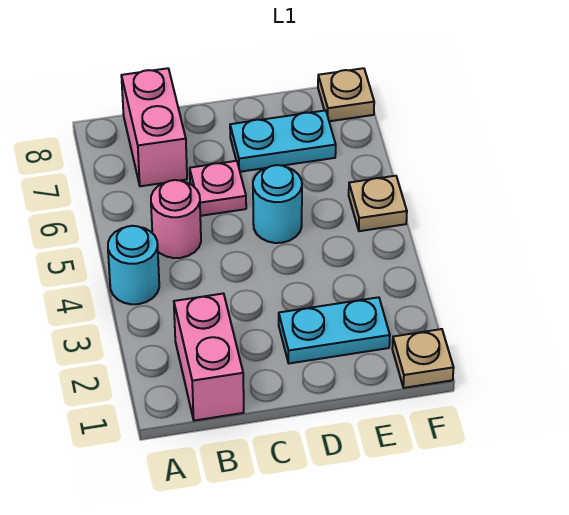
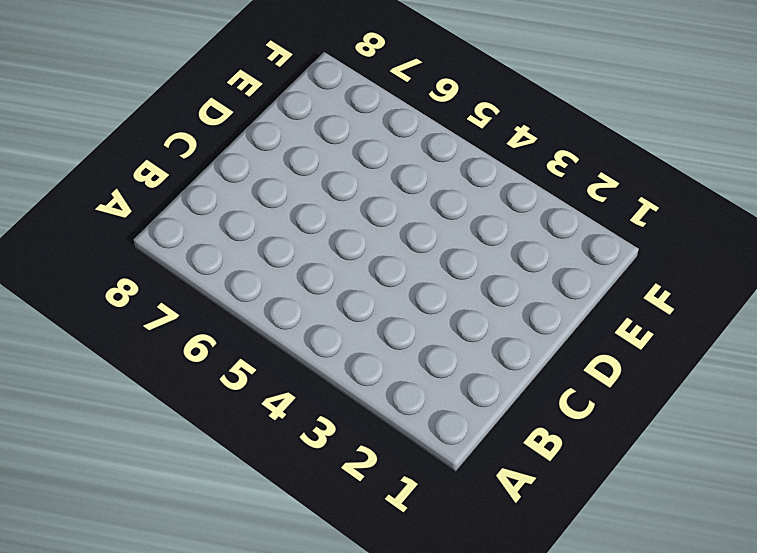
none -> cyan round brick A4 level 1
none -> pink brick B1:B2 level 1

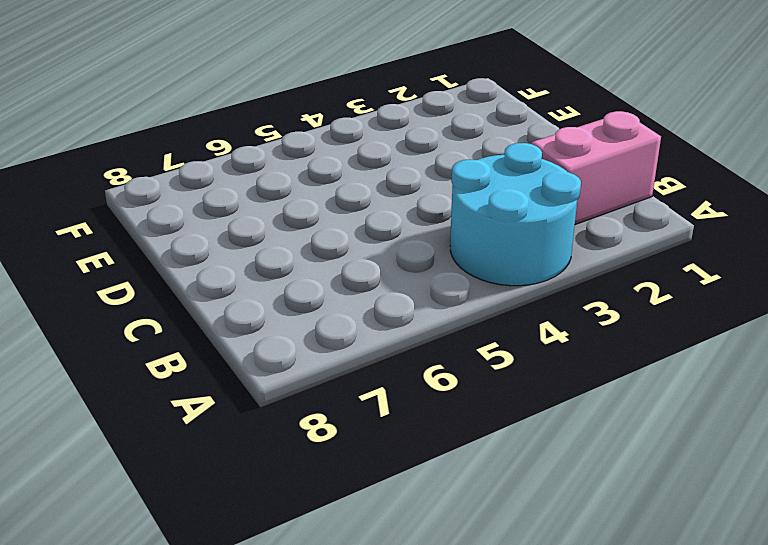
cyan round brick A3:B4 level 1 -> cyan round brick A4 level 1
none -> pink round brick B5 level 1
none -> pink brick B7:B8 level 1

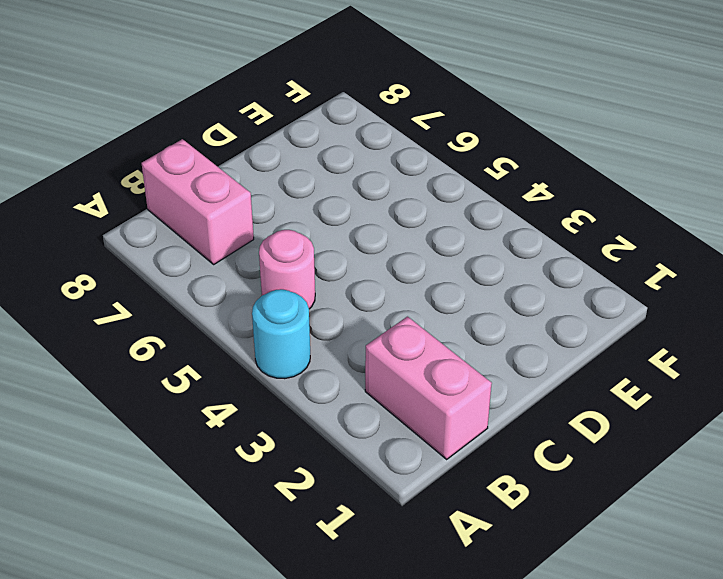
none -> pink plate C6 level 1
none -> cyan plate D2:E2 level 1

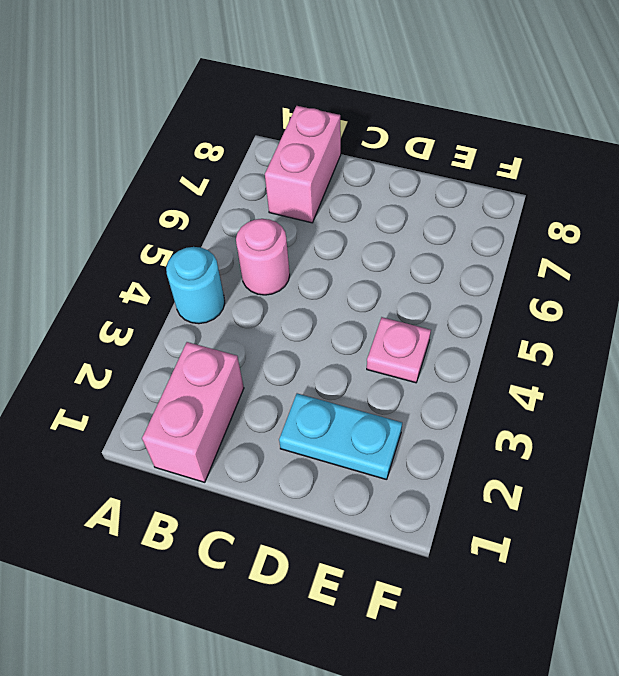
pink plate E4 level 1 -> pink plate C6 level 1
none -> cyan round brick D5 level 1
none -> cyan plate D7:E7 level 1

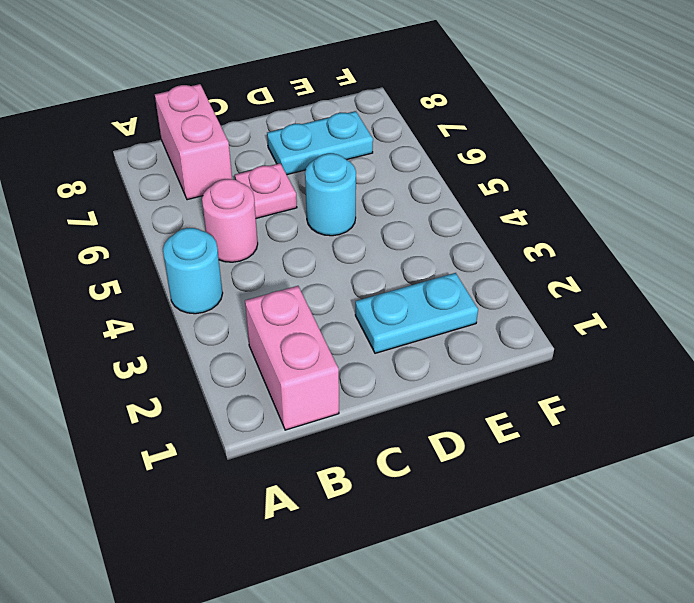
none -> tan plate F1 level 1
none -> tan plate F5 level 1

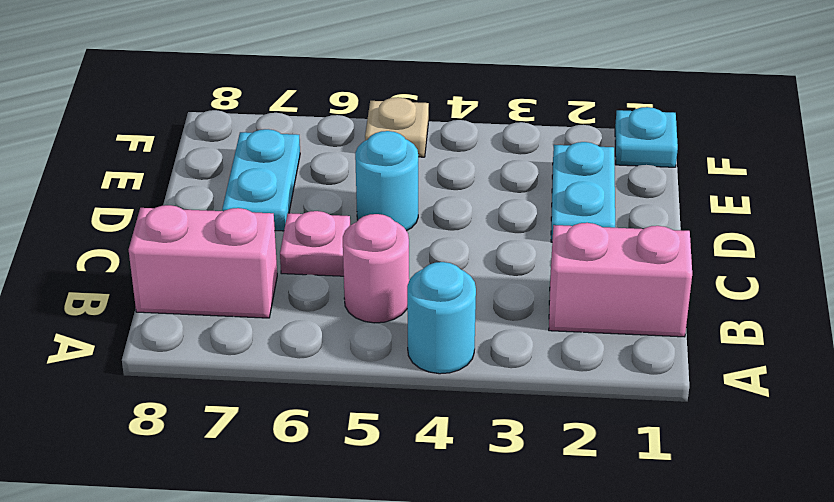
cyan plate F1 level 1 -> tan plate F1 level 1
none -> tan plate F8 level 1

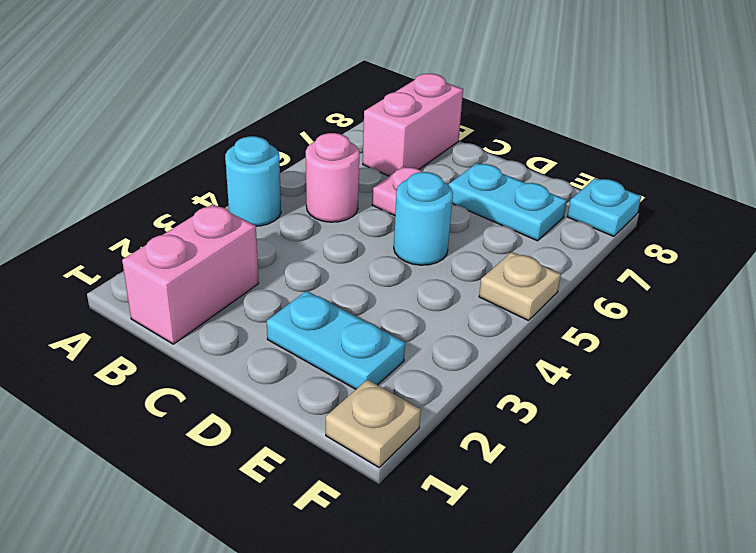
cyan plate F8 level 1 -> tan plate F8 level 1

